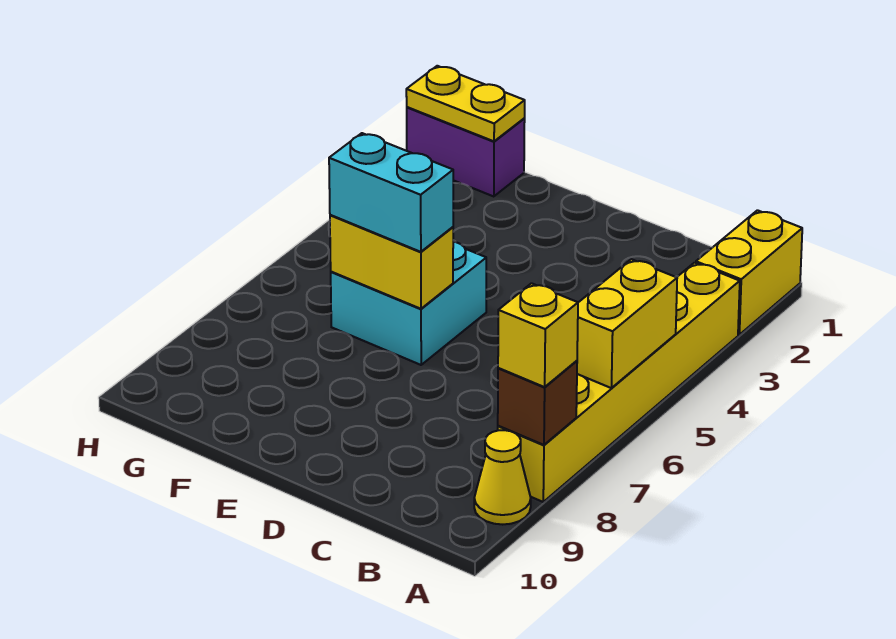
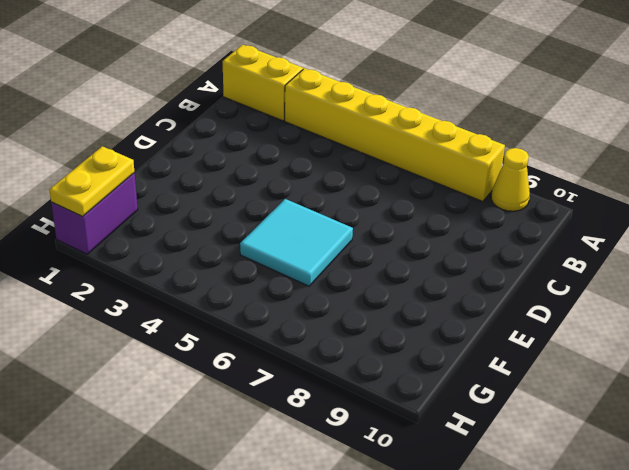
cyan tile E5:F6 level 1 -> cyan brick E5:F6 level 1
none -> yellow brick A5:A6 level 2
none -> brown brick A8 level 2

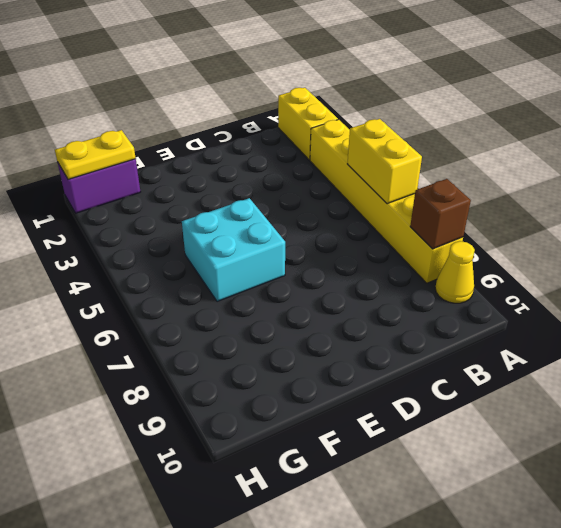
none -> yellow brick E6:F6 level 2
none -> yellow brick A8 level 3

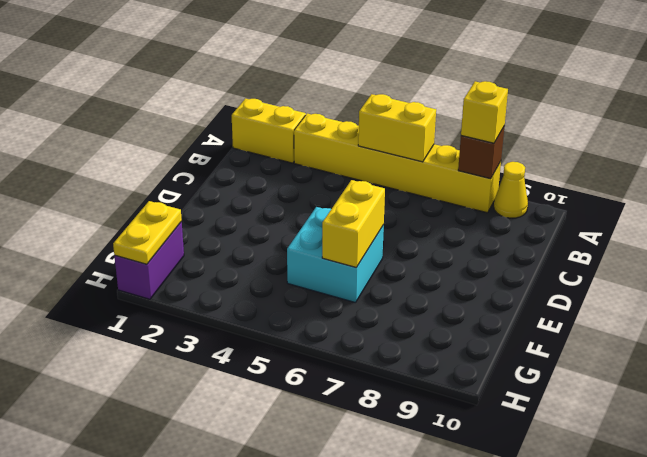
none -> cyan brick E6:F6 level 3

